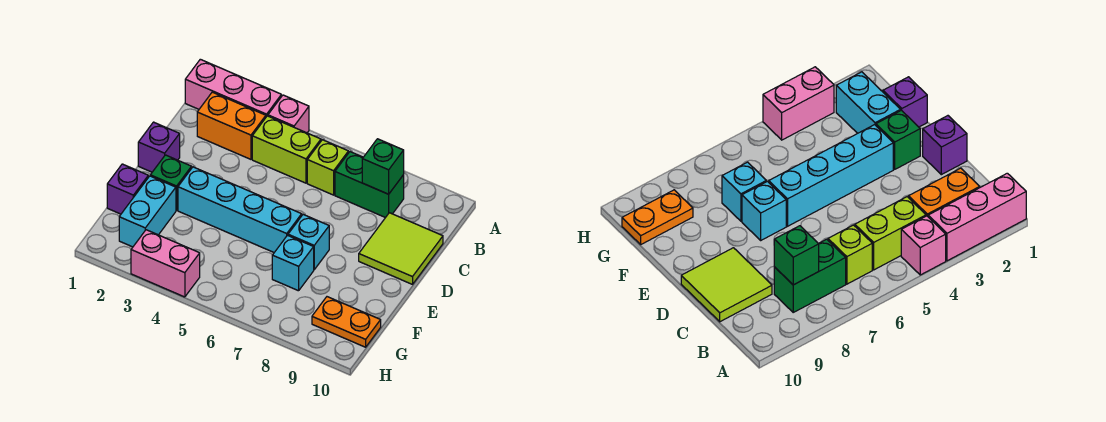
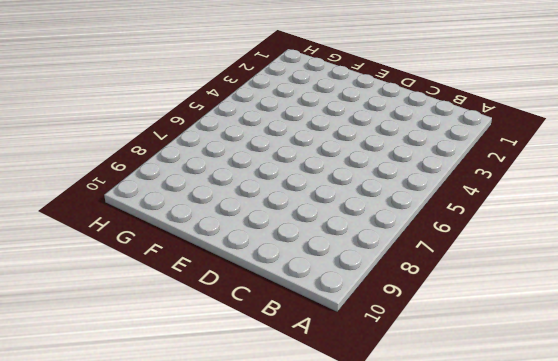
none -> pink brick A1:A3 level 1
none -> pink brick A4 level 1
none -> orange brick B2:B3 level 1

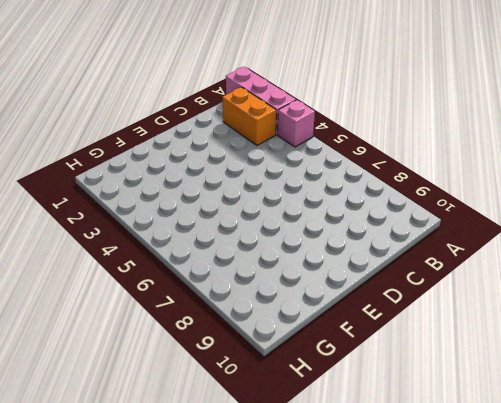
none -> lime brick B4:B5 level 1
none -> lime brick B6 level 1
none -> green brick B7:B8 level 1

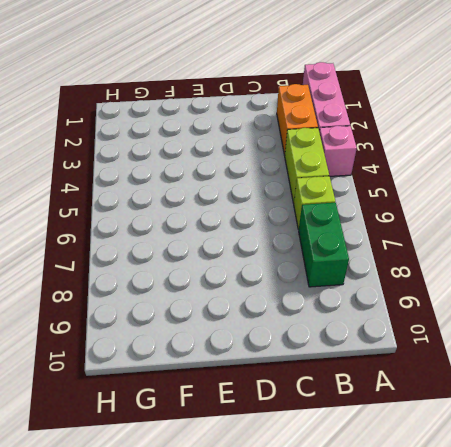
none -> lime tile C9:D10 level 1
none -> purple brick D1 level 1
none -> green brick E2 level 1

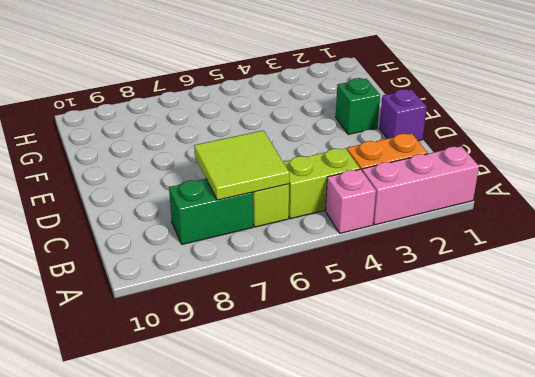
lime tile B6:C7 level 2 -> lime tile C9:D10 level 1
none -> cyan brick E3:E6 level 1
none -> cyan brick E7 level 1
none -> purple brick F1 level 1

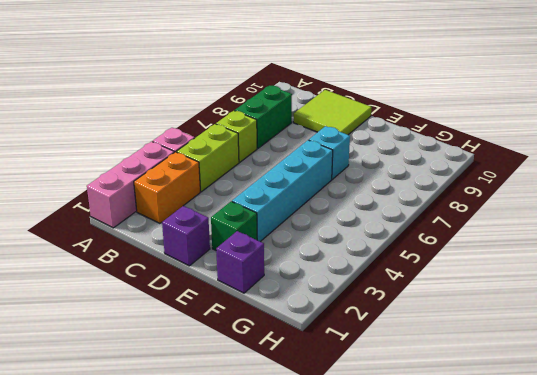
none -> cyan brick F2:G2 level 1
none -> cyan brick F7 level 1
none -> orange plate G9:G10 level 1

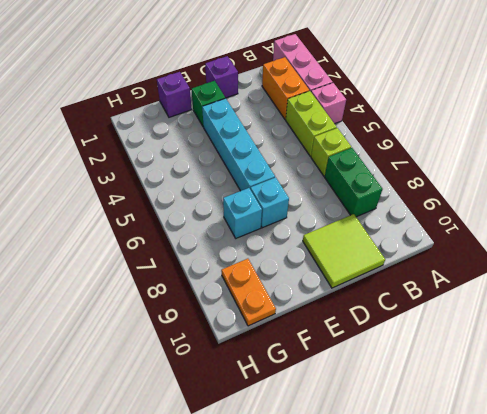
none -> cyan brick F2:G2 level 1
none -> pink brick H3:H4 level 1
none -> green brick B8 level 2

